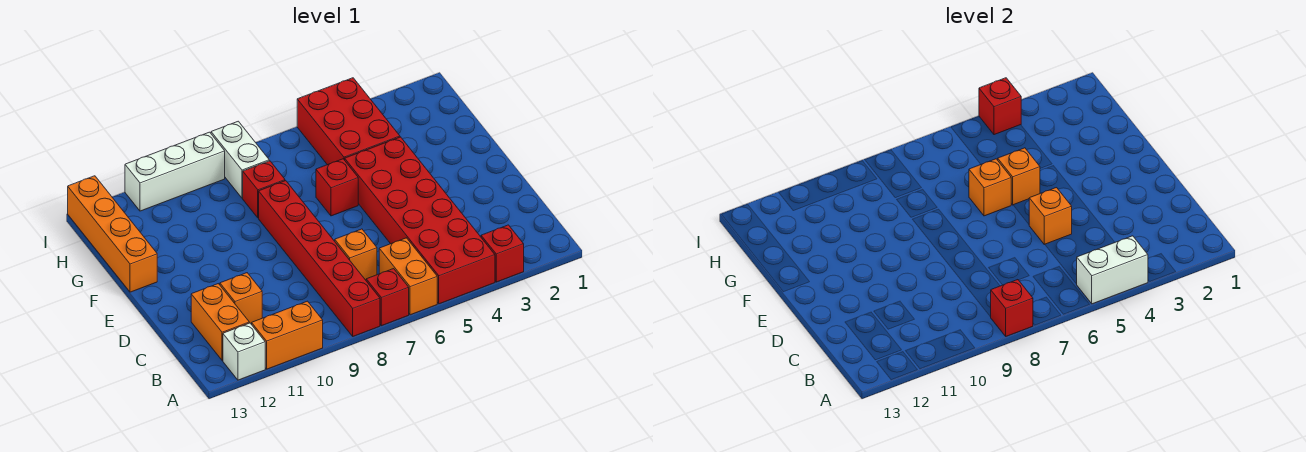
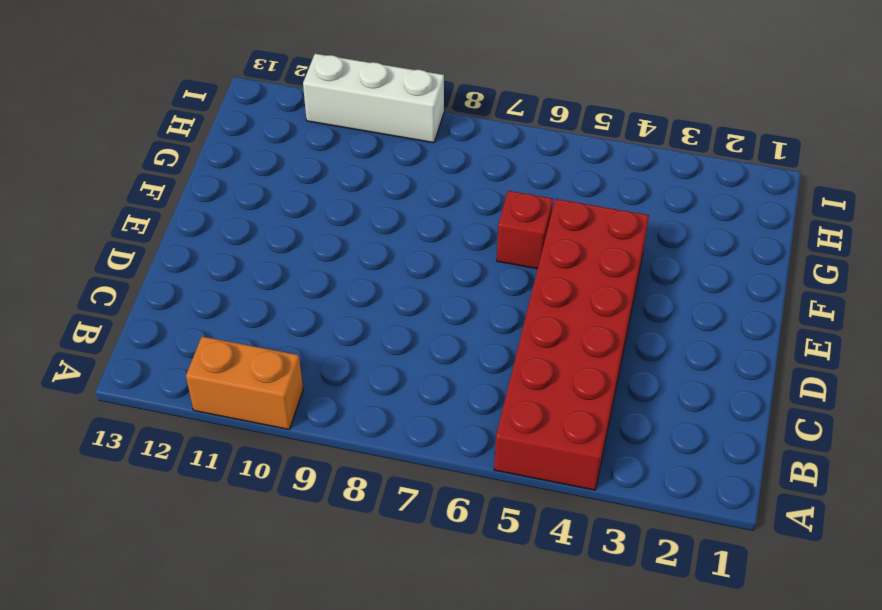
none -> red brick A3 level 1
none -> orange brick A6:B6 level 1
none -> red brick A7 level 1

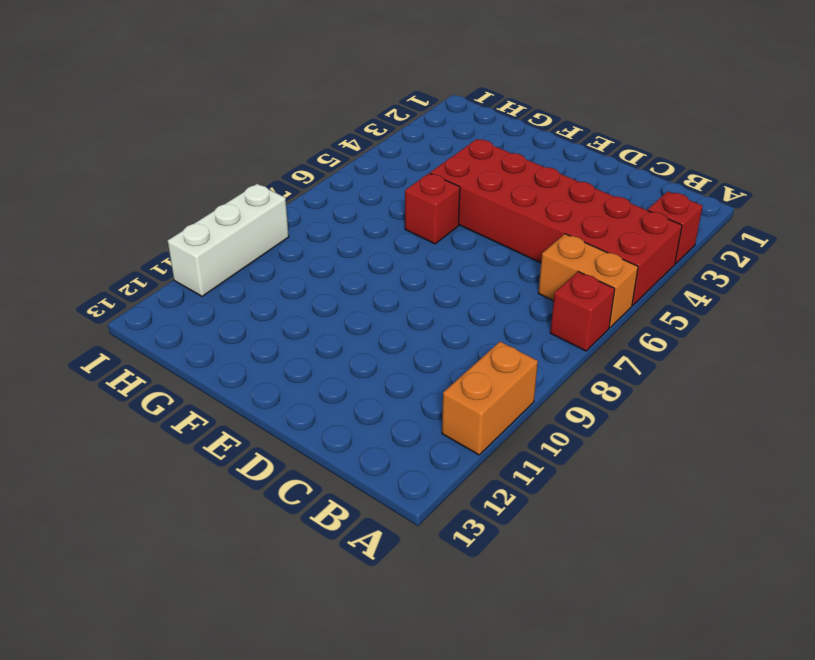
none -> red brick A8:F8 level 1
none -> white brick A12 level 1
none -> orange brick B12:C12 level 1

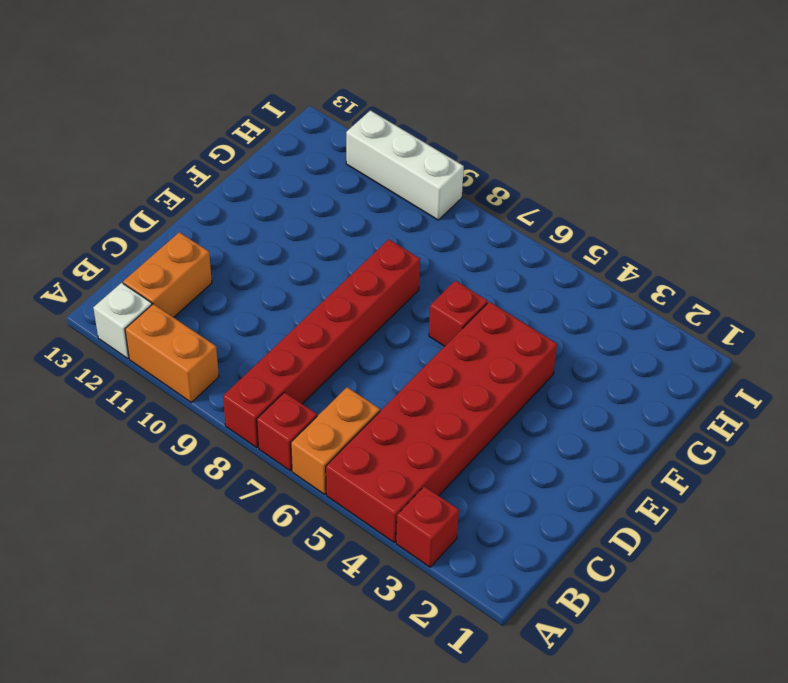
none -> orange brick C7 level 1
none -> orange brick C11 level 1
none -> orange brick F13:I13 level 1

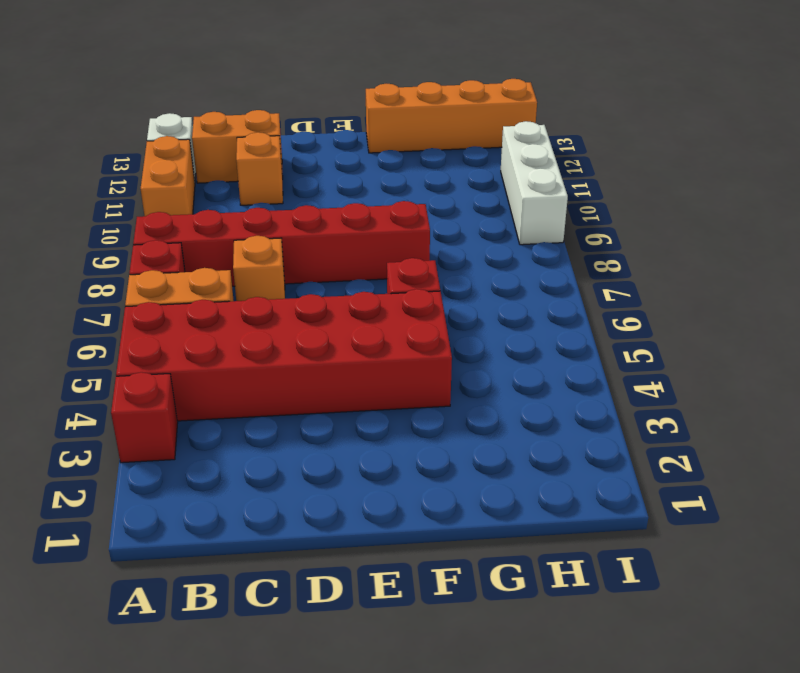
none -> red brick G4:I5 level 1
none -> red brick G8 level 1
none -> white brick H8:I8 level 1

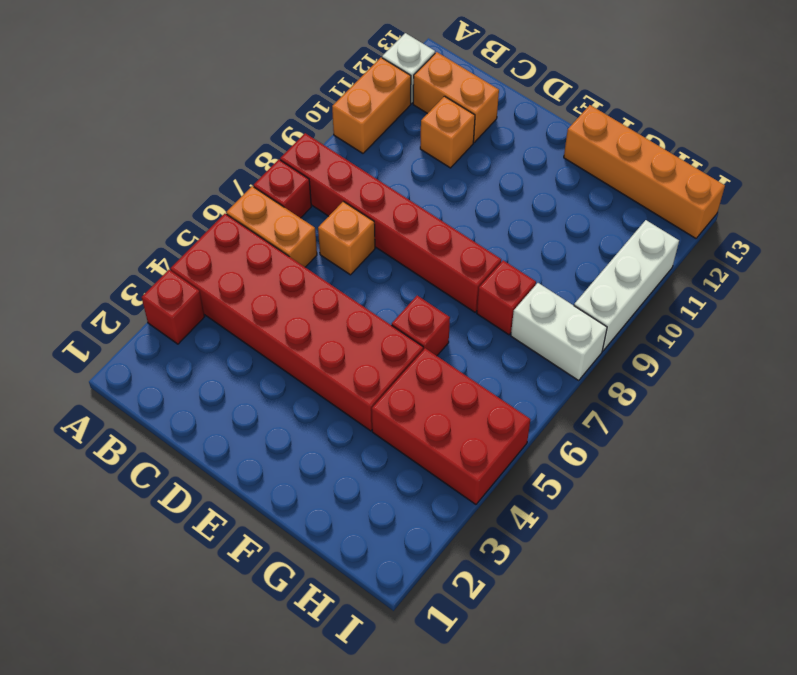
none -> white brick A4:A5 level 2
none -> red brick A8 level 2
none -> orange brick D5 level 2

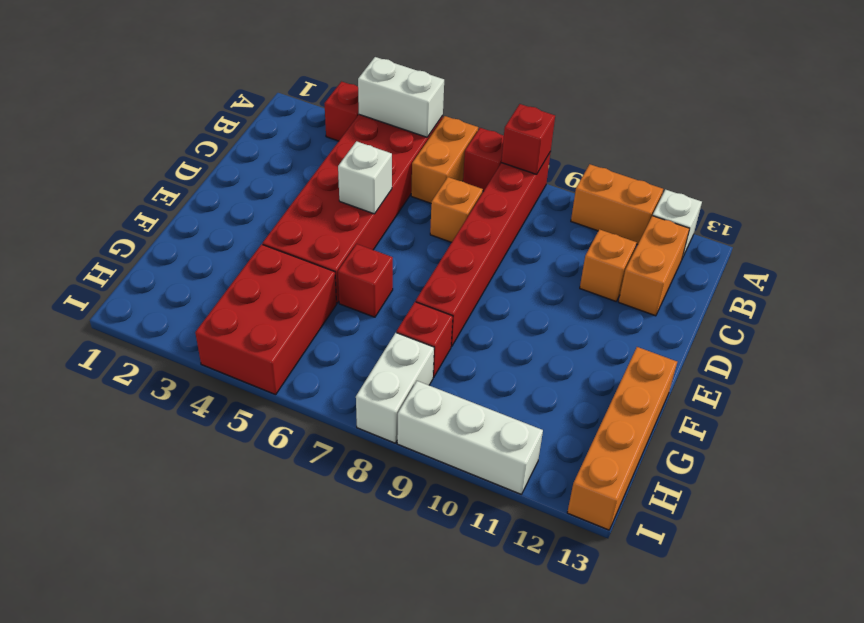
white brick D5 level 2 -> orange brick D5 level 2
none -> orange brick F5 level 2
none -> orange brick F6 level 2
none -> red brick I4 level 2

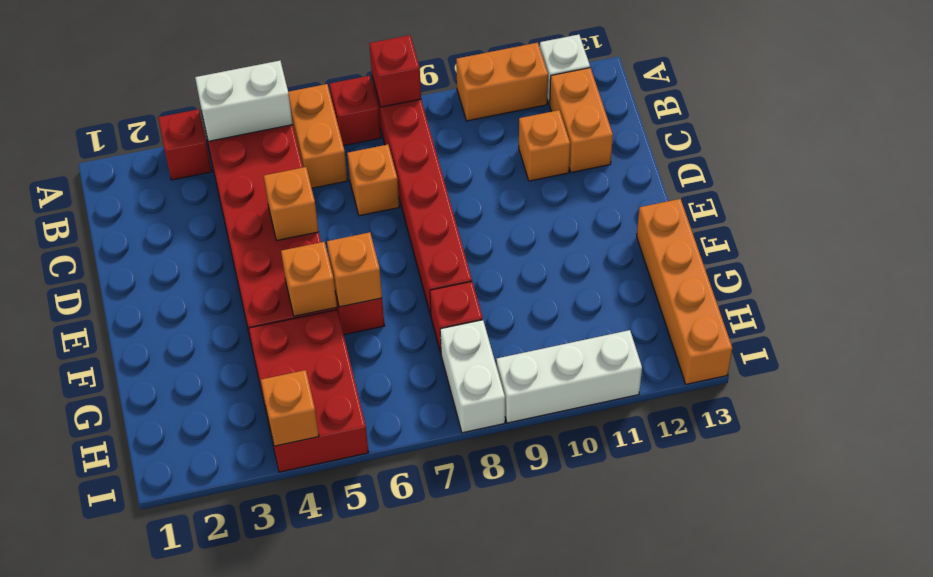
orange brick I4 level 2 -> red brick I4 level 2

